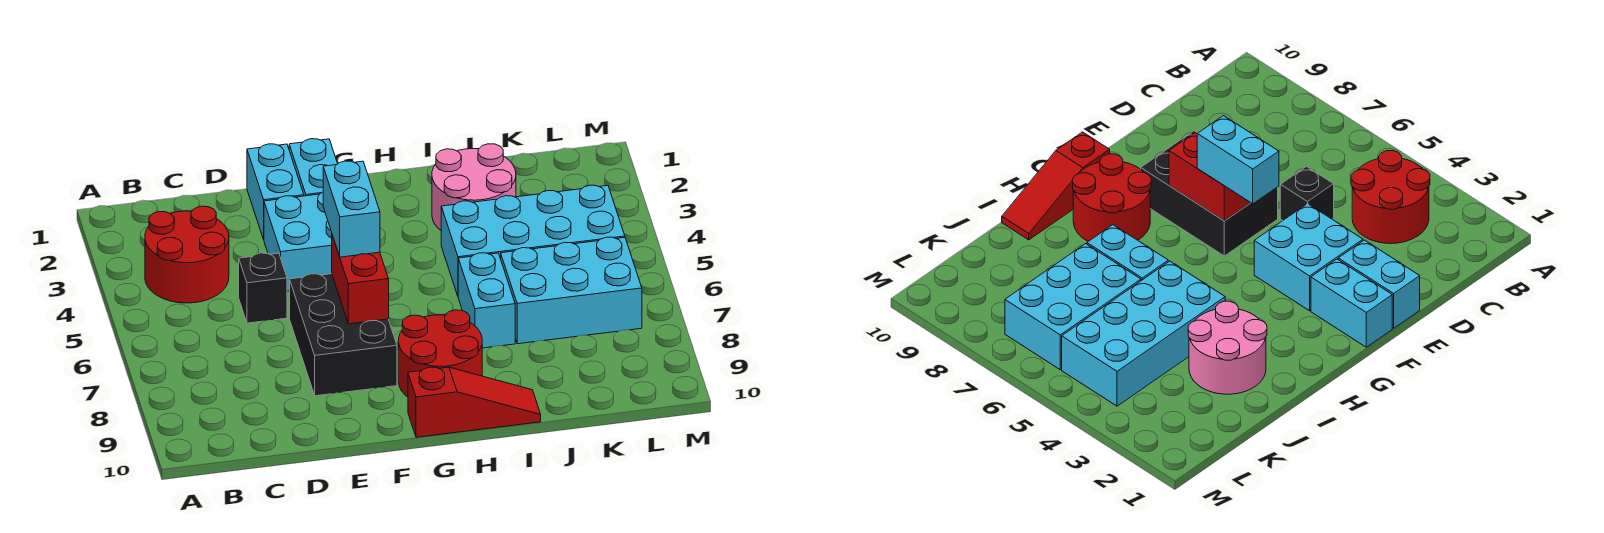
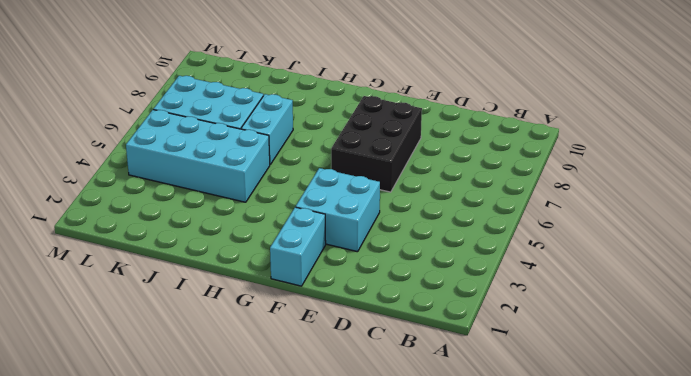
none -> red round brick B3:C4 level 1
none -> black brick D5 level 1
none -> cyan brick E1:E2 level 1

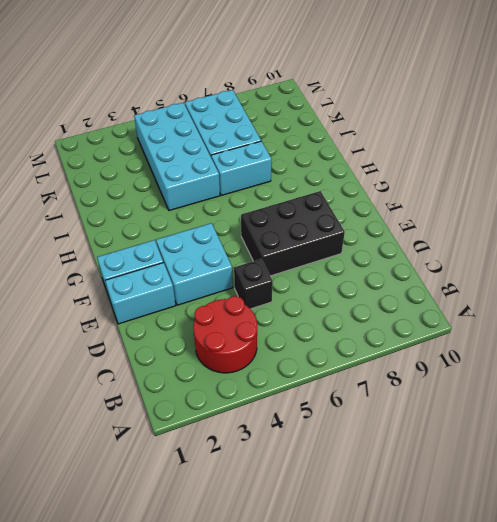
none -> red round brick G8:H9 level 1
none -> red slope G10:I10 level 1 top G
none -> pink round brick I2:J3 level 1

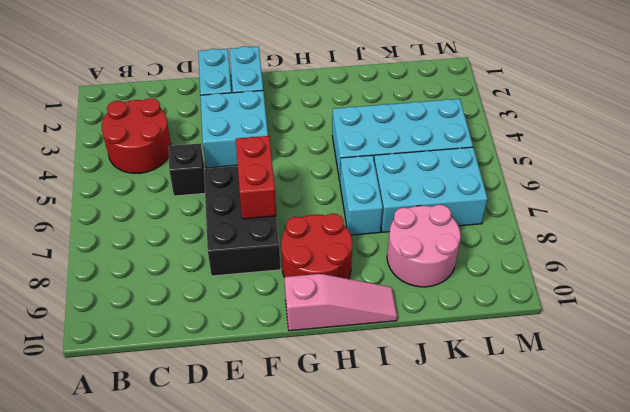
pink slope G10:I10 level 1 top G -> red slope G10:I10 level 1 top G
pink round brick J8:K9 level 1 -> pink round brick I2:J3 level 1
none -> cyan brick F5:F6 level 3

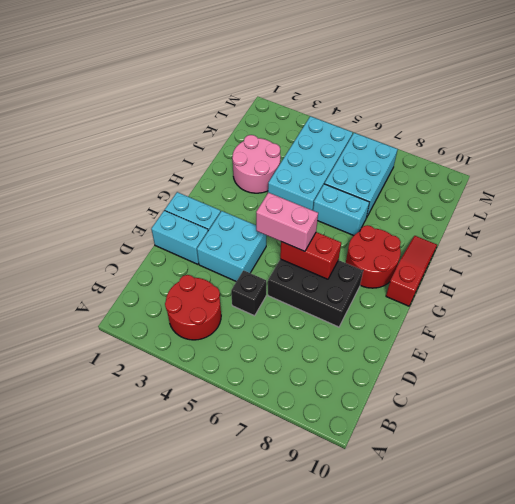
pink brick F5:F6 level 3 -> cyan brick F5:F6 level 3

